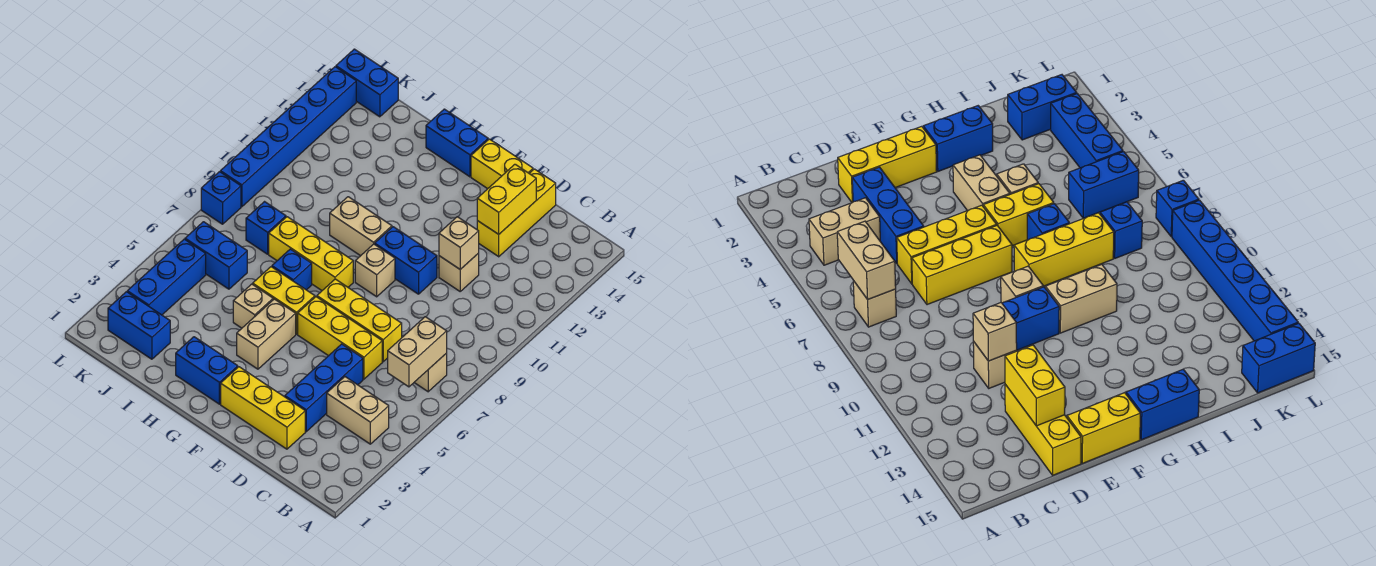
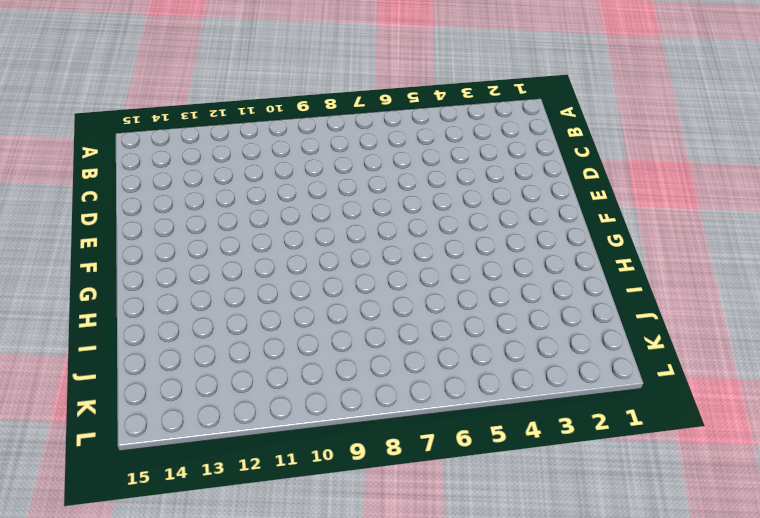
none -> tan brick B4:C4 level 1
none -> tan brick B7 level 1
none -> yellow brick D2:F2 level 1

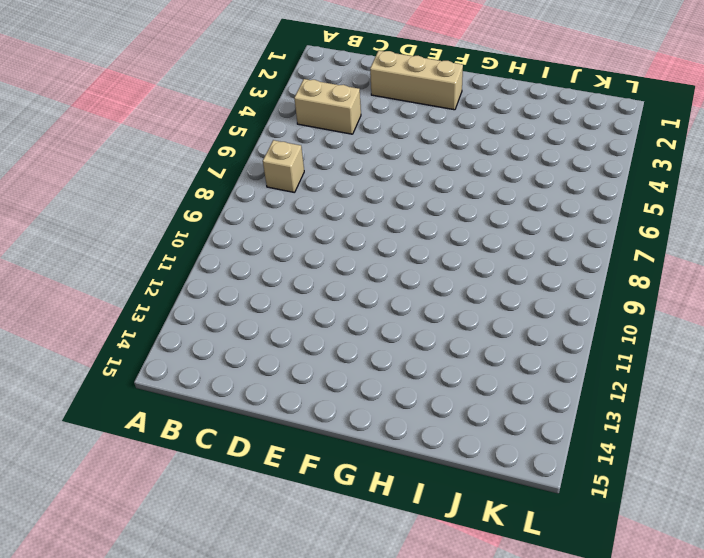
tan brick D2:F2 level 1 -> yellow brick D2:F2 level 1
none -> blue brick D3:D5 level 1
none -> yellow brick D6:F6 level 1
none -> yellow brick D7:F7 level 1

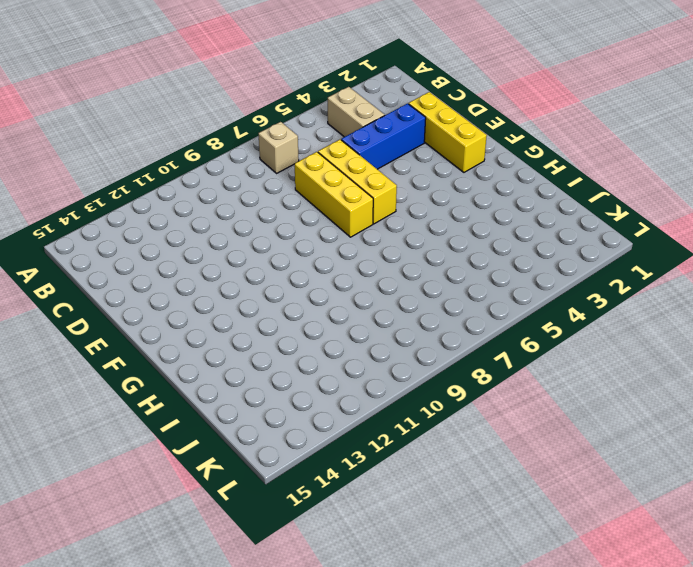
none -> tan brick D11 level 1
none -> yellow brick D13:D15 level 1
none -> blue brick E10:F10 level 1

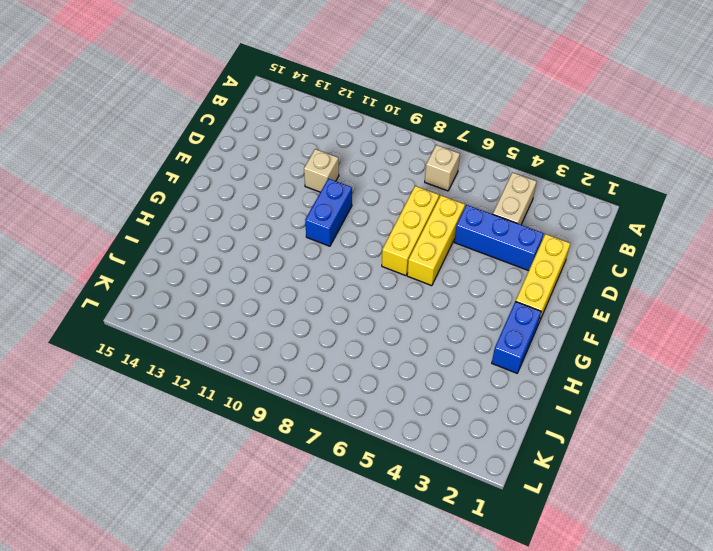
none -> yellow brick D13:D15 level 1
none -> yellow brick E15:F15 level 1
none -> tan brick F9 level 1

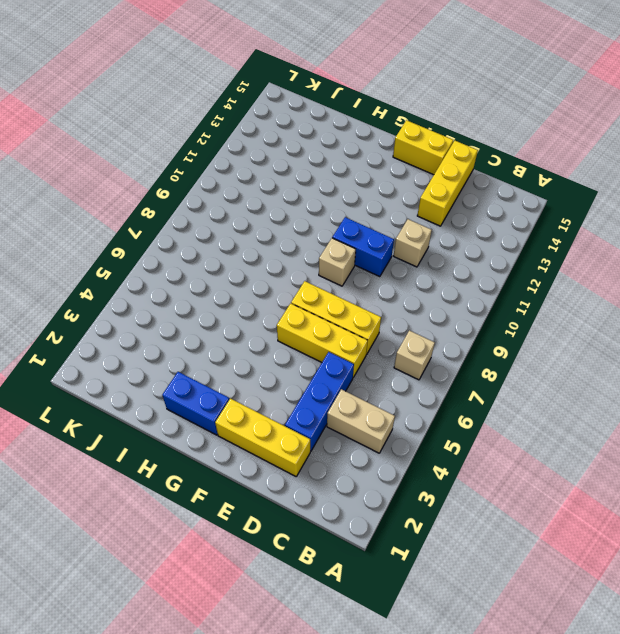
none -> tan brick G4:G5 level 1
none -> yellow brick G6:H6 level 1
none -> yellow brick G8:I8 level 1

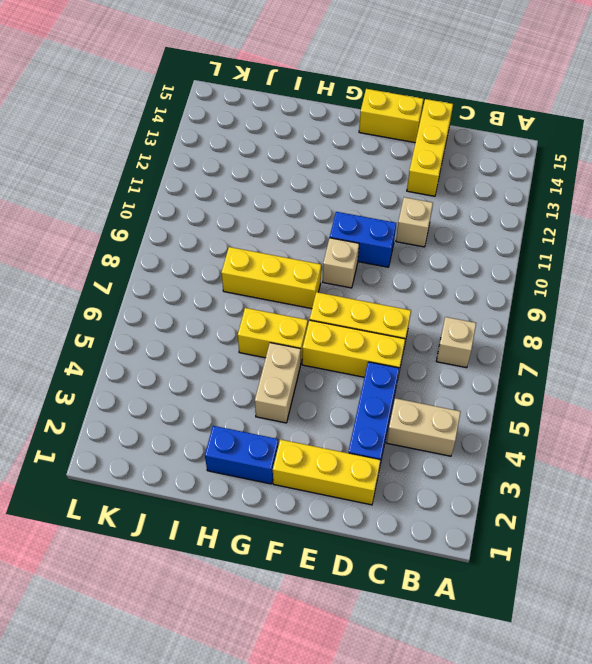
none -> tan brick G10:H10 level 1
none -> blue brick G15:H15 level 1
none -> tan brick H5 level 1

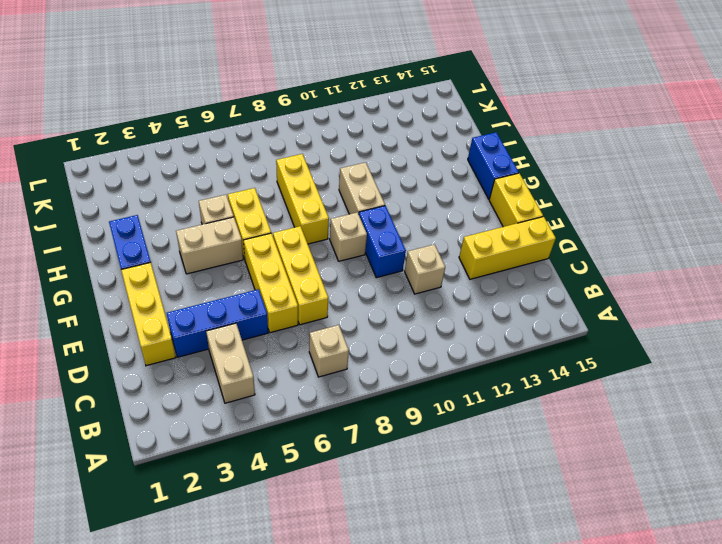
none -> blue brick H7 level 1
none -> blue brick J2:K2 level 1
none -> blue brick J6:K6 level 1

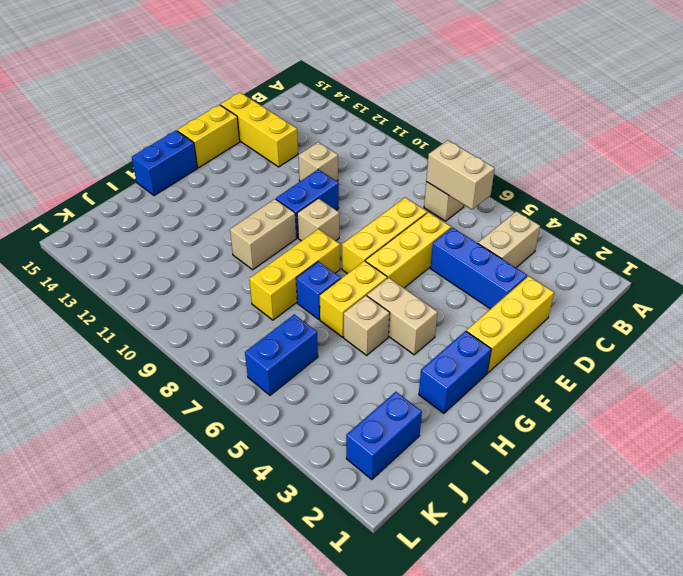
none -> blue brick J8 level 1
none -> blue brick K3:K5 level 1
none -> blue brick K15:L15 level 1

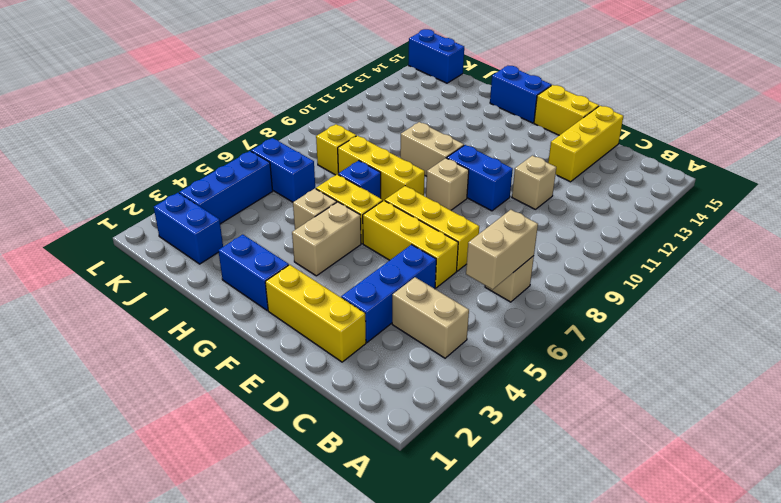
yellow brick J8 level 1 -> blue brick J8 level 1
none -> blue brick L8 level 1
none -> blue brick L9:L14 level 1
none -> tan brick D11 level 2

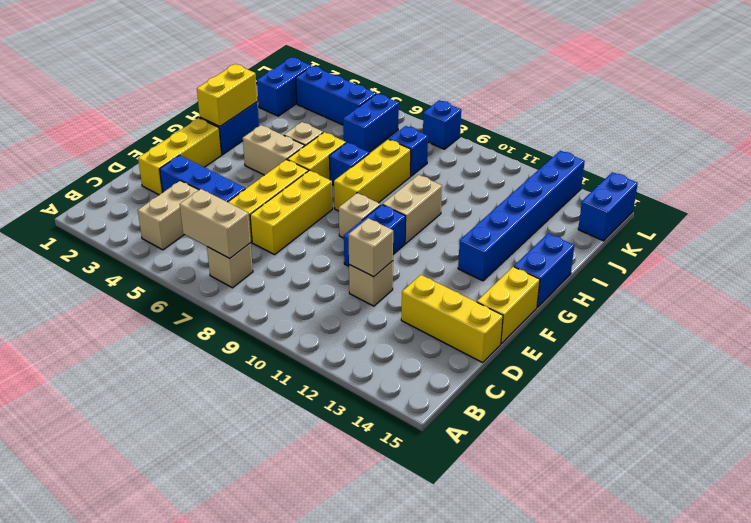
yellow brick G2:H2 level 2 -> yellow brick D13:D14 level 2
blue brick G13:L13 level 1 -> blue brick L9:L14 level 1

